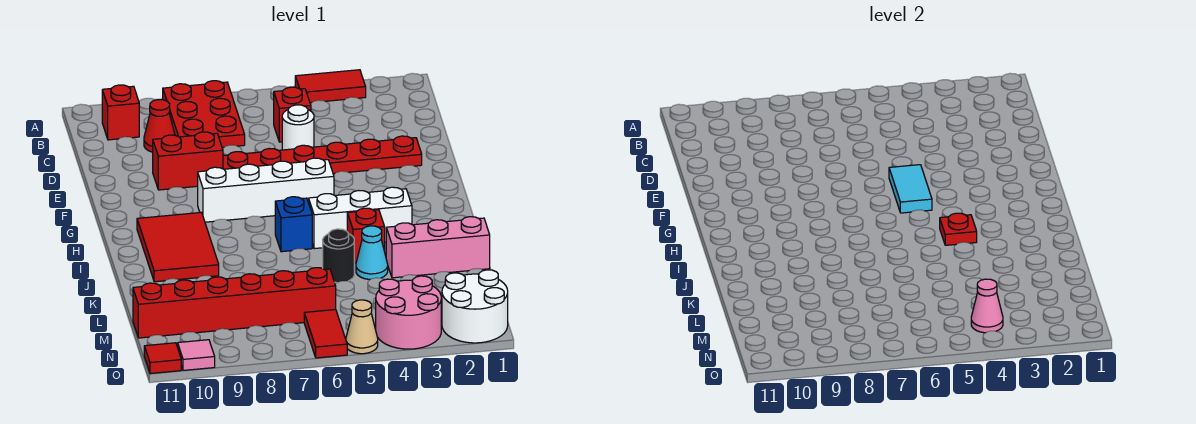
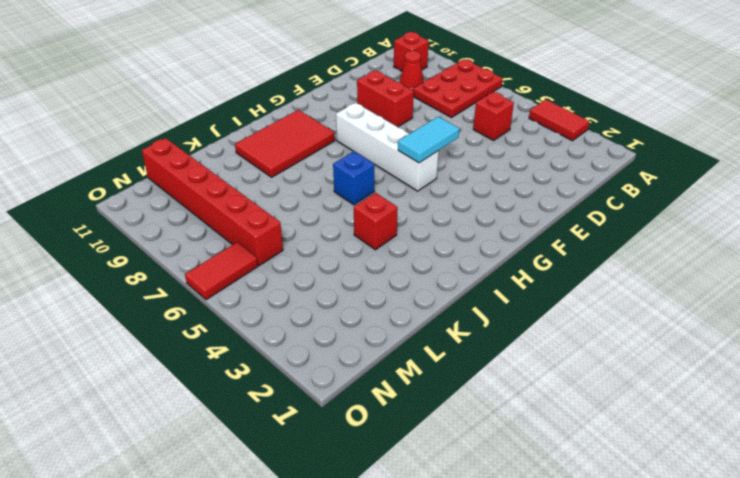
none -> white round brick D5 level 1
none -> red plate E2:E7 level 1
none -> white brick I3:I5 level 1

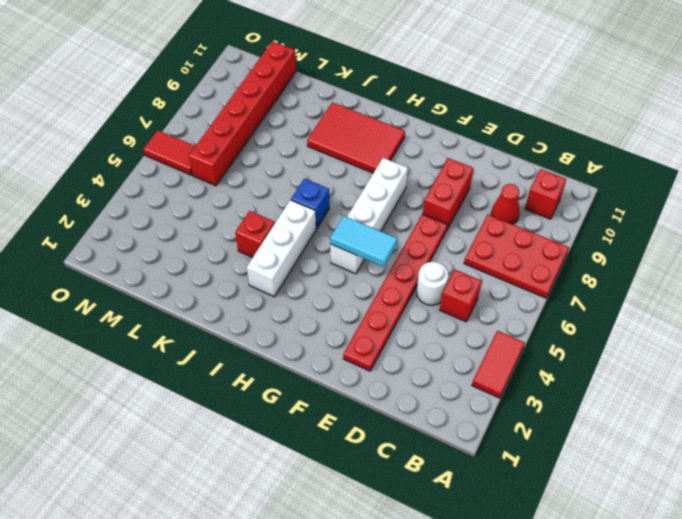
none -> pink brick K1:K3 level 1
none -> cyan cone K4 level 1
none -> black round brick K5 level 1

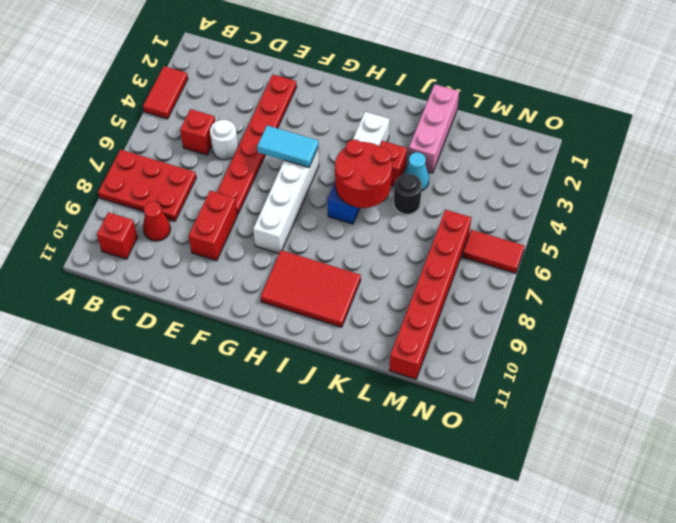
red round brick I5:J6 level 2 -> none
none -> white round brick N1:O2 level 1
none -> pink round brick N3:O4 level 1
none -> tan cone O5 level 1

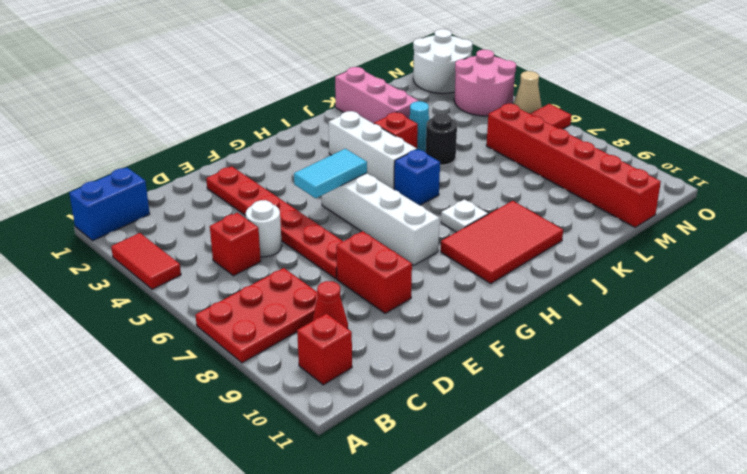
blue brick A1:B1 level 1 -> none
white plate I8 level 1 -> none
none -> pink tile O10 level 1
none -> red tile O11 level 1
none -> red plate I4 level 2

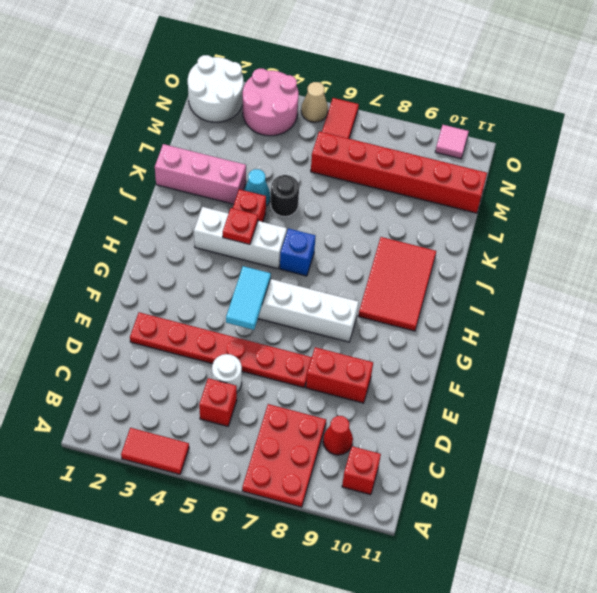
none -> red tile O11 level 1
none -> pink cone N4 level 2

